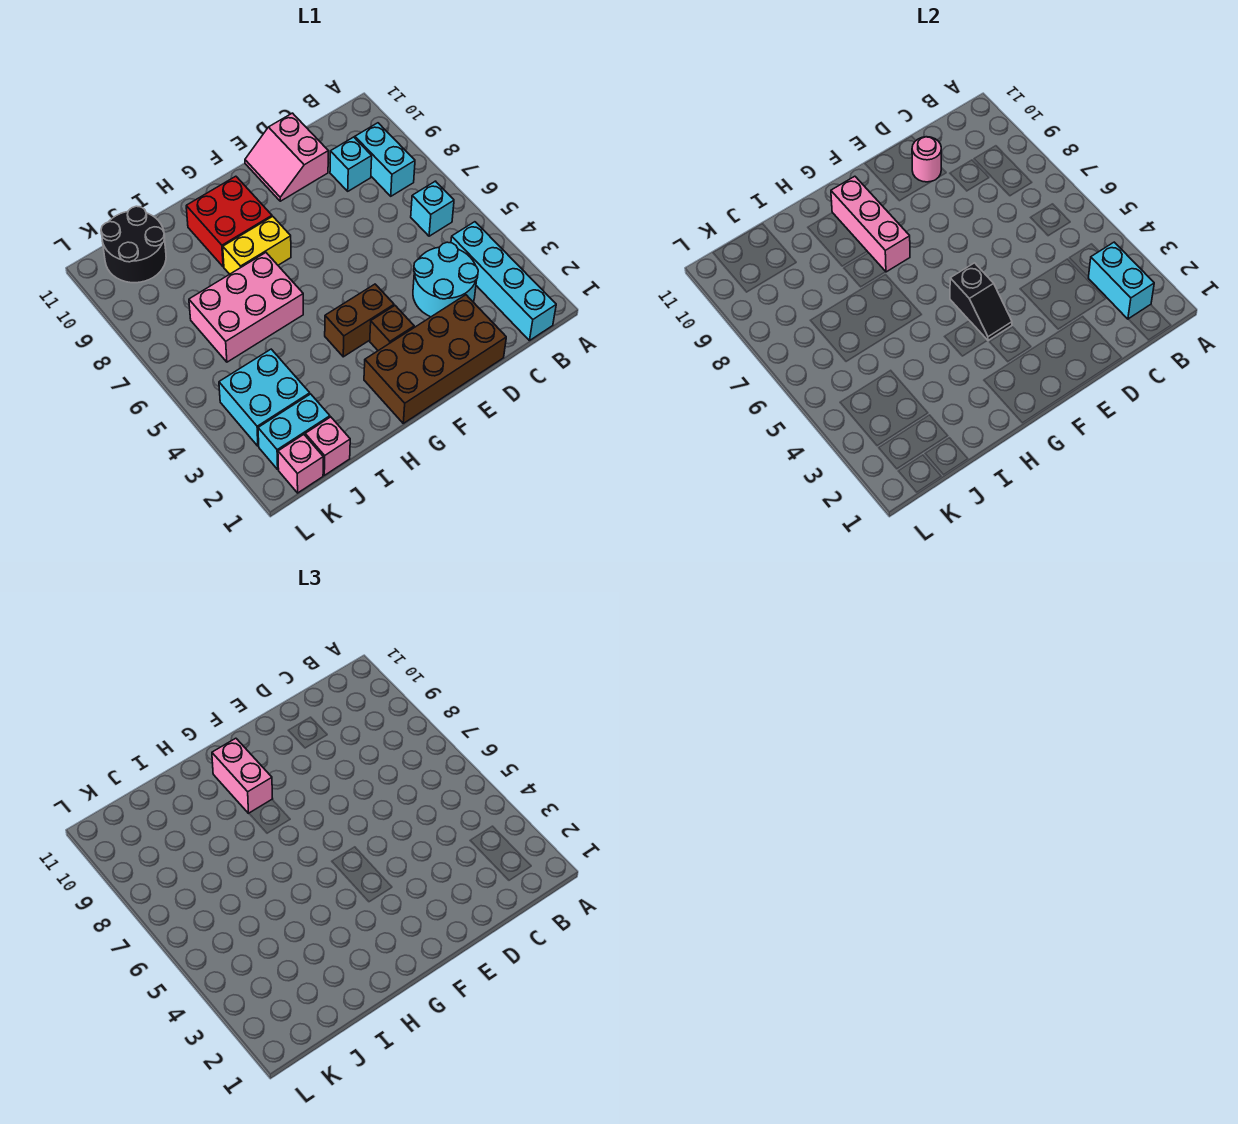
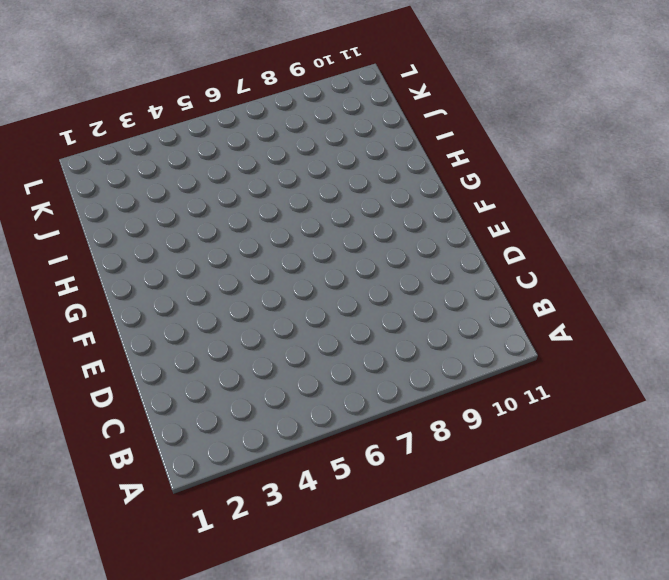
none -> cyan brick B1:B4 level 1
none -> cyan brick B6 level 1
none -> cyan brick B8:B9 level 1

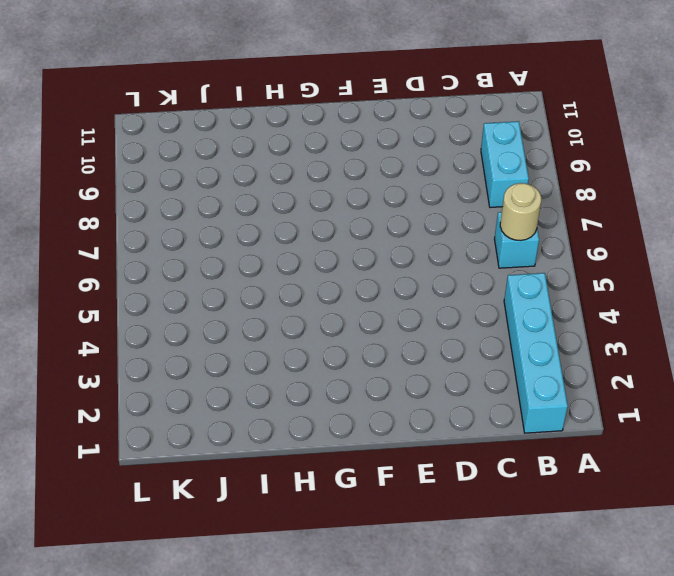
tan round brick B6 level 2 -> none
none -> cyan round brick C3:D4 level 1
none -> cyan brick C9 level 1
none -> brown brick D1:G2 level 1

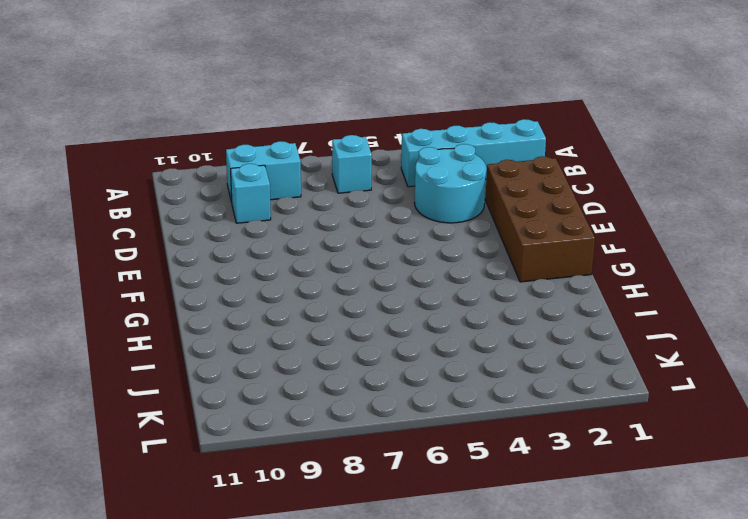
none -> pink slope D10:E11 level 1 top D
none -> brown brick F3 level 1
none -> brown brick F4:G4 level 1

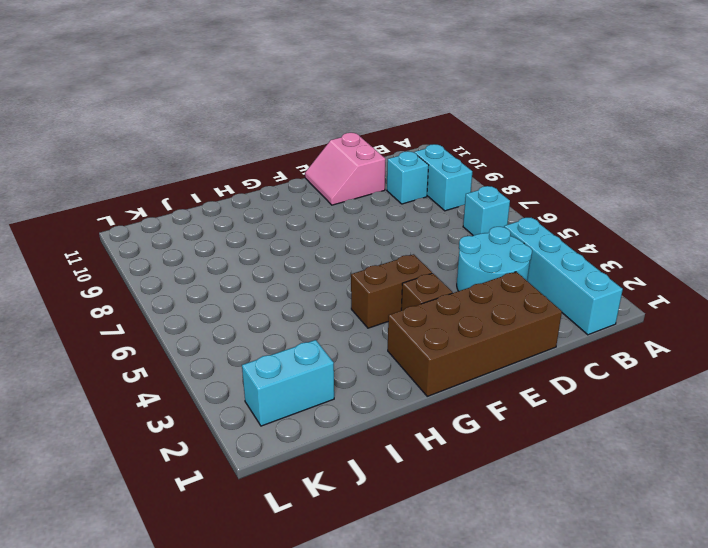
none -> yellow brick G8:H8 level 1
none -> red brick G9:H10 level 1
none -> pink brick H6:J7 level 1

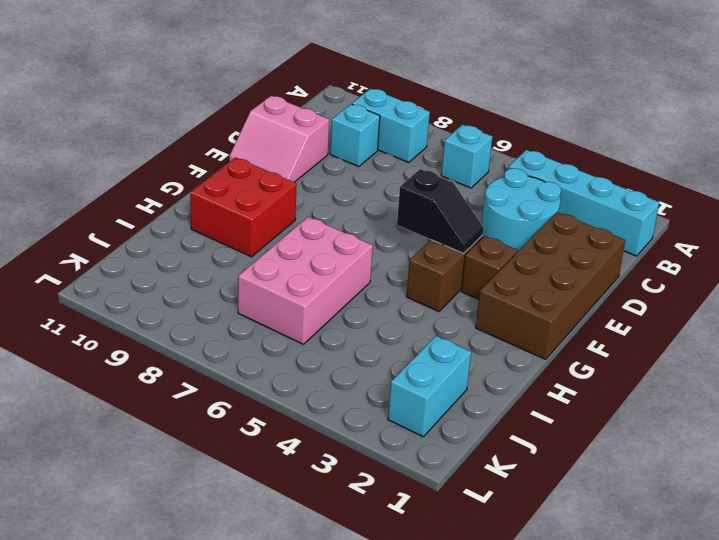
none -> yellow brick G8:H8 level 1
none -> pink brick J1 level 1
none -> cyan brick J3:K4 level 1

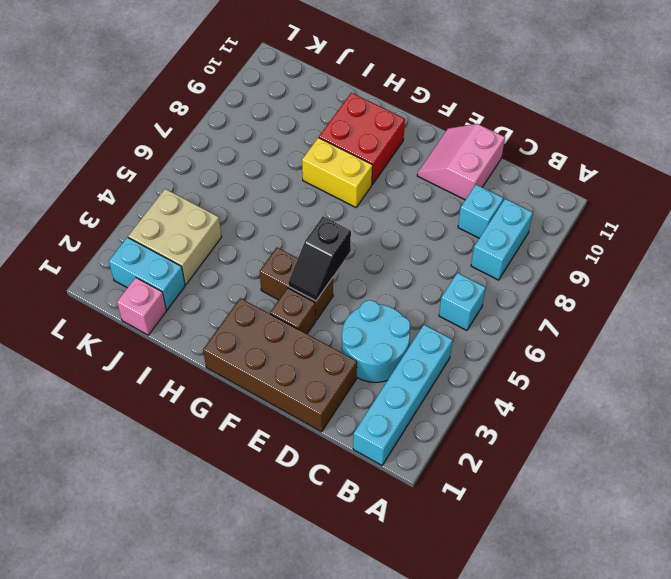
tan brick J3:K4 level 1 -> cyan brick J3:K4 level 1
none -> pink brick H6:J7 level 1
none -> black round brick J10:K11 level 1
none -> pink brick K1 level 1

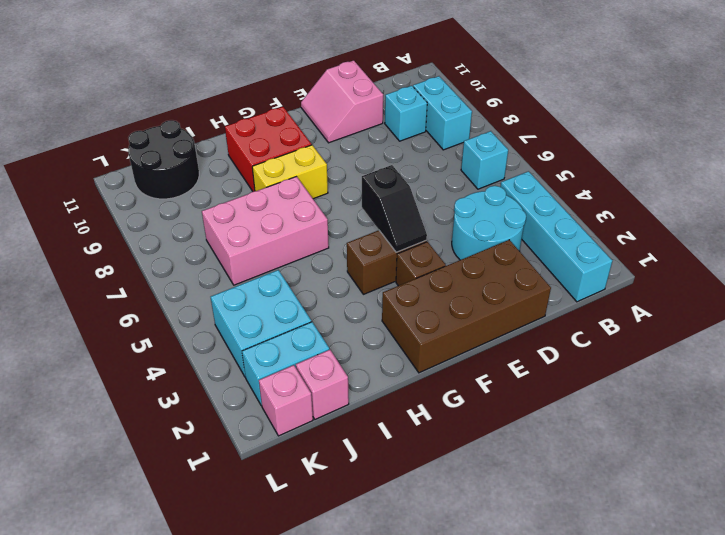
none -> cyan brick B2:B3 level 2
none -> pink round brick D10 level 2
none -> pink brick G8:G10 level 2

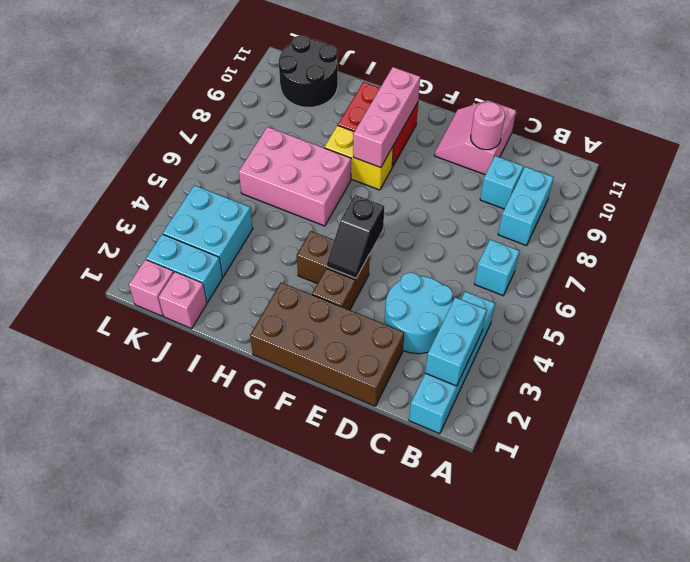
none -> pink brick G9:G10 level 3

